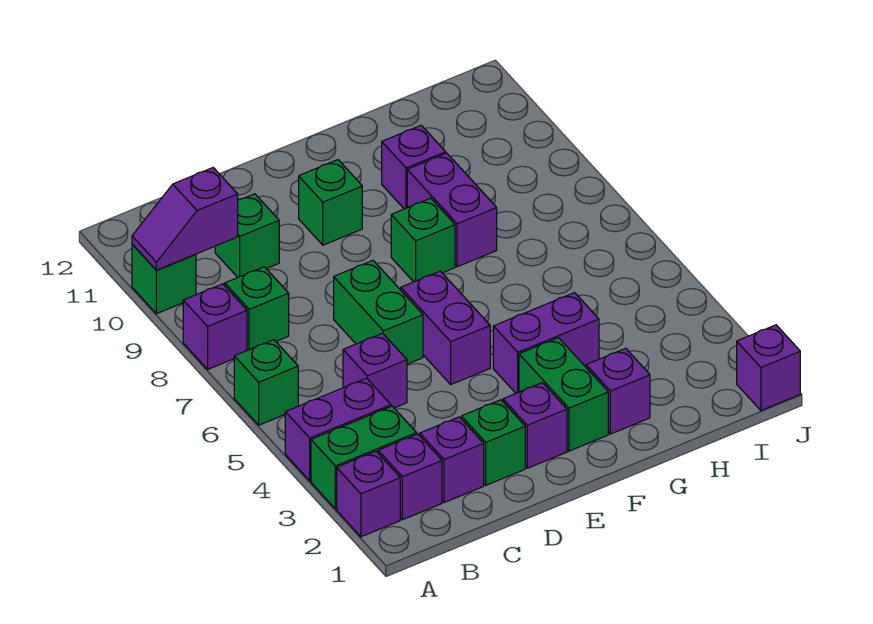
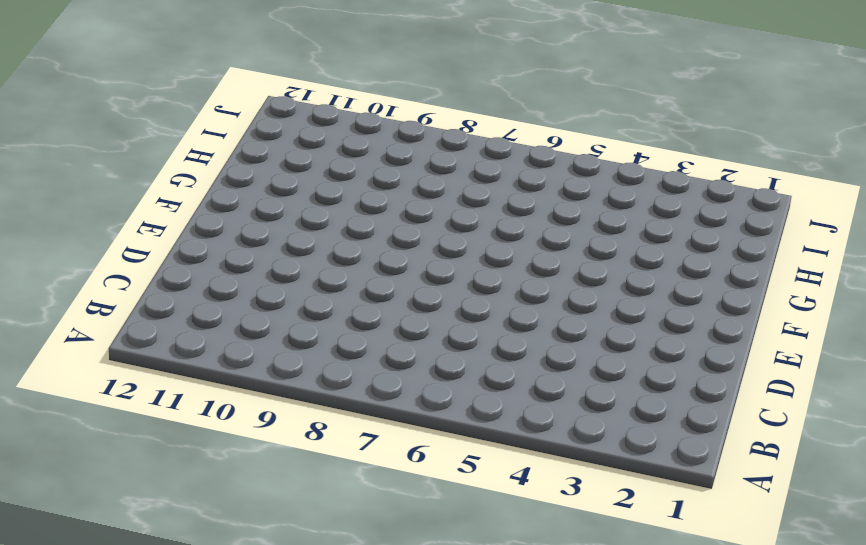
none -> purple brick A2 level 1
none -> green brick A3:B3 level 1
none -> purple brick A4:B4 level 1

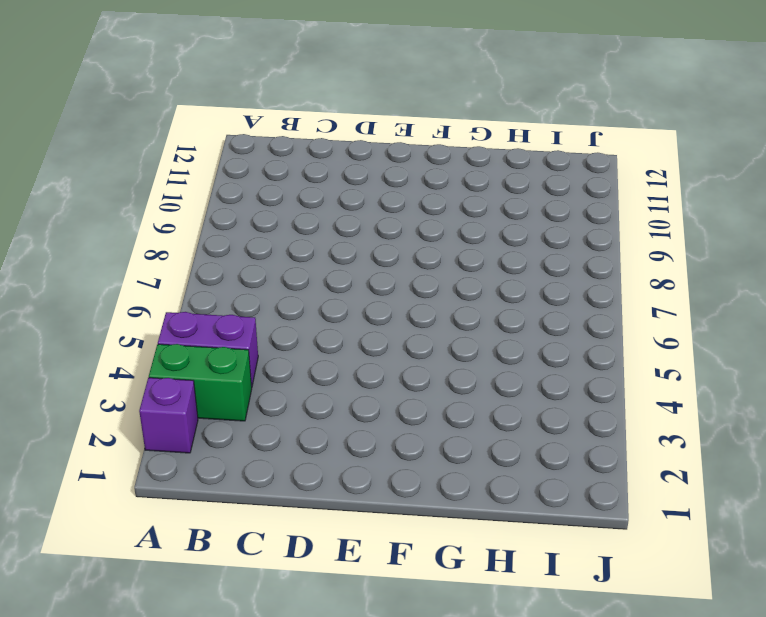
none -> green brick A6 level 1
none -> purple brick A8 level 1
none -> green brick A10 level 1

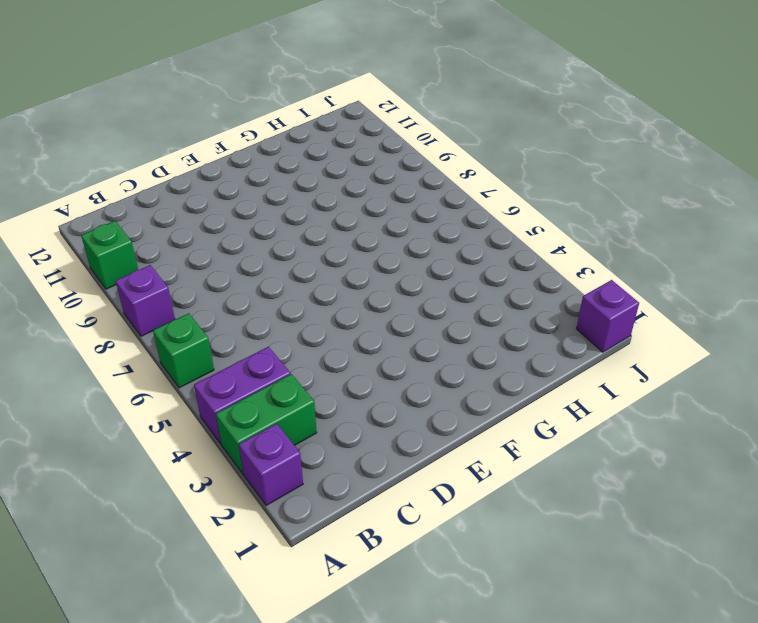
none -> purple brick B2 level 1
none -> green brick B8 level 1
none -> purple brick C2 level 1

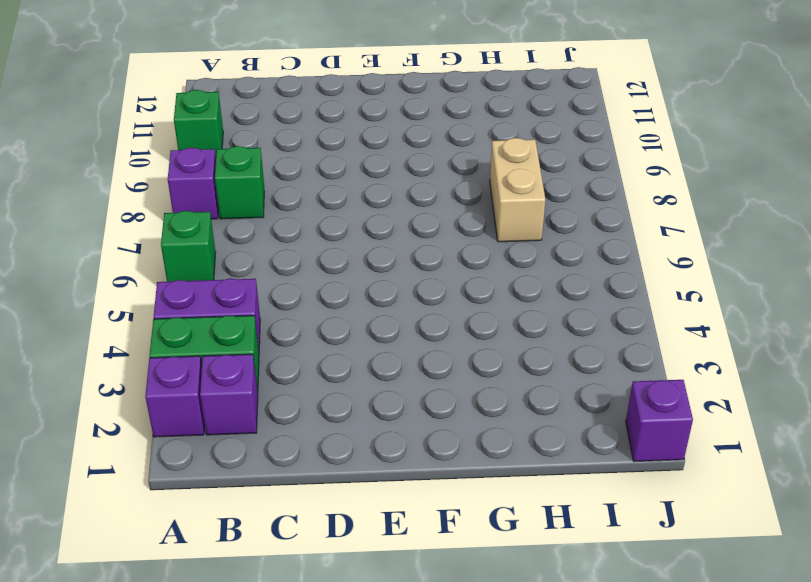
tan brick H7:H8 level 1 -> none
none -> purple brick C2 level 1
none -> purple brick C5 level 1
none -> green brick C10 level 1

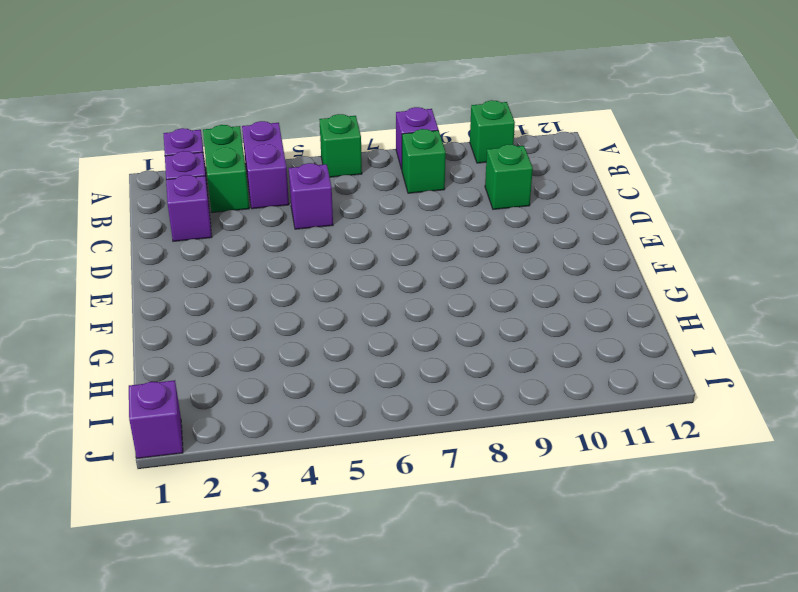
none -> green brick D2 level 1
none -> green brick D6:D7 level 1
none -> purple brick E2 level 1

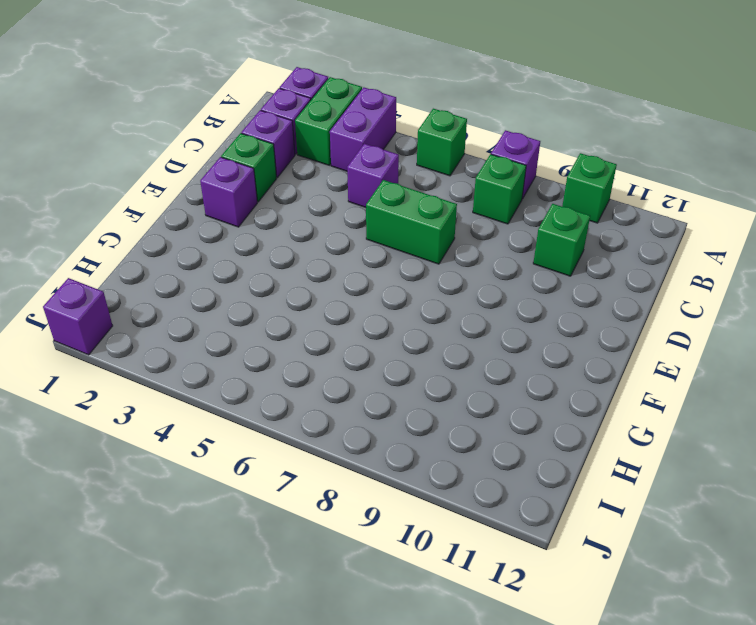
none -> purple brick E5:E6 level 1
none -> green brick E10 level 1
none -> green brick F2:F3 level 1

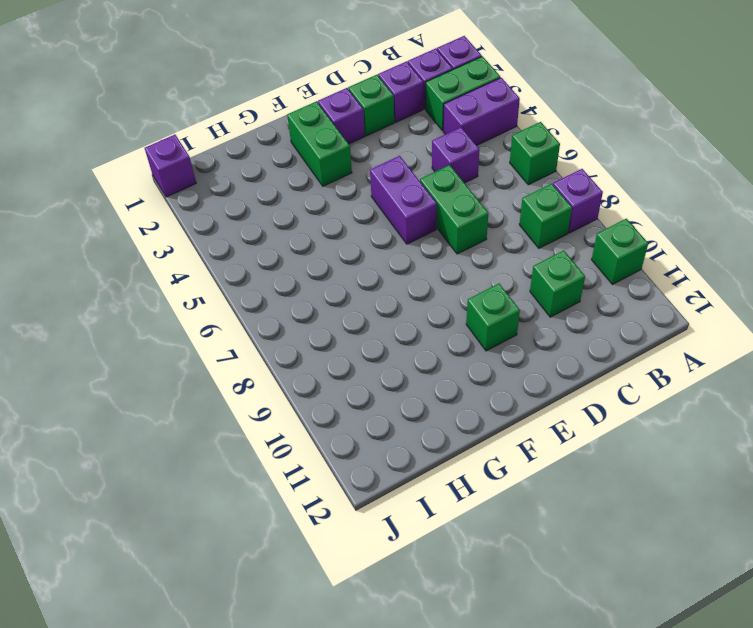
none -> purple brick F4:G4 level 1
none -> green brick F8 level 1
none -> purple brick G2 level 1

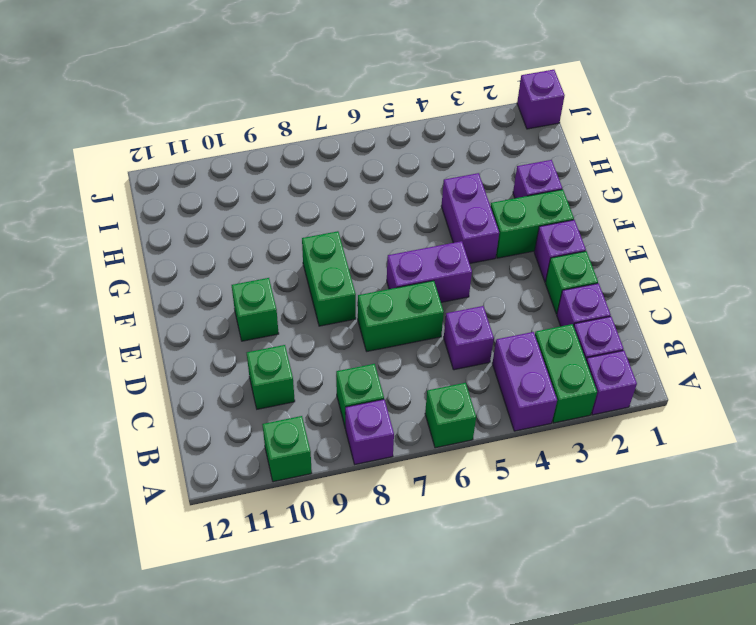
green brick E8:F8 level 1 -> green brick F8 level 1
none -> purple brick G8:G9 level 1
none -> purple brick G10 level 1
none -> purple slope A10:B10 level 2 top B

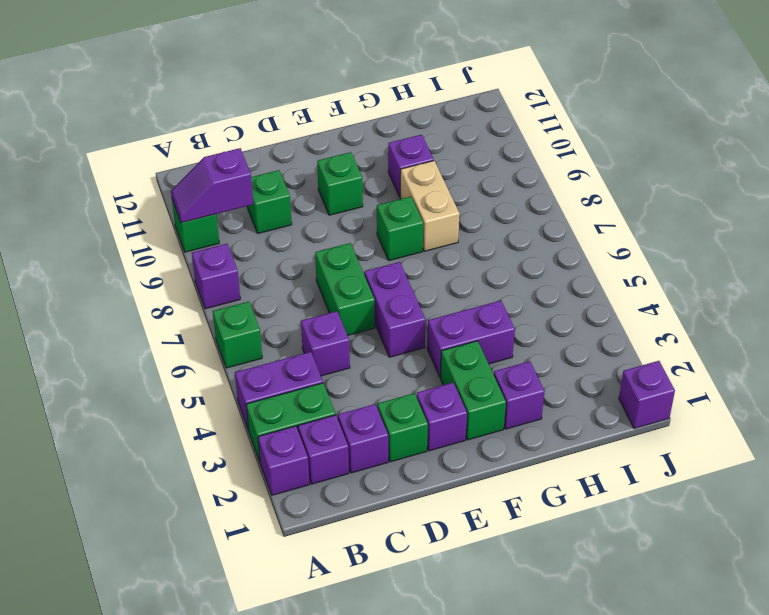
tan brick G8:G9 level 1 -> purple brick G8:G9 level 1
none -> green brick B8 level 1

